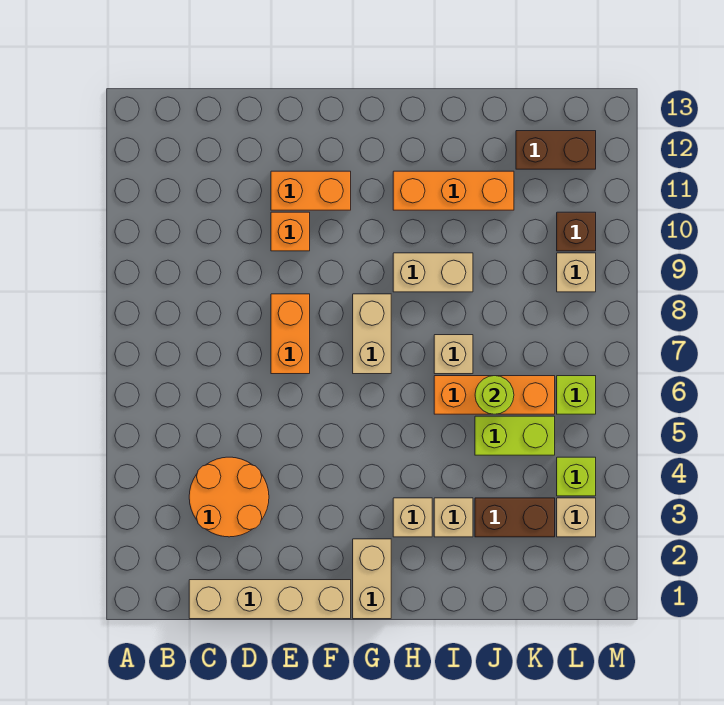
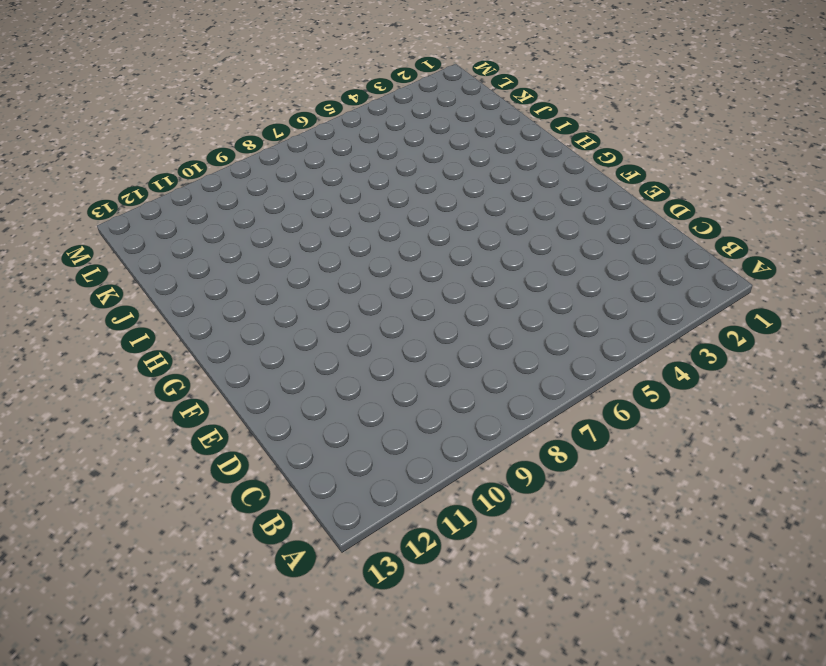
none -> tan brick C1:F1 level 1
none -> orange round brick C3:D4 level 1
none -> orange brick E7:E8 level 1

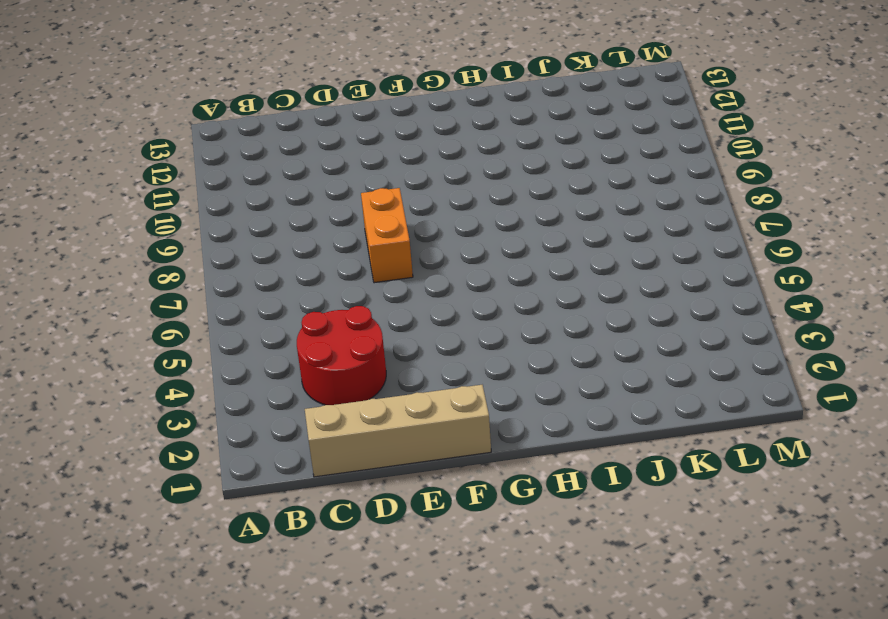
red round brick C3:D4 level 1 -> orange round brick C3:D4 level 1
none -> orange brick E10 level 1
none -> orange brick E11:F11 level 1
none -> tan brick G1:G2 level 1

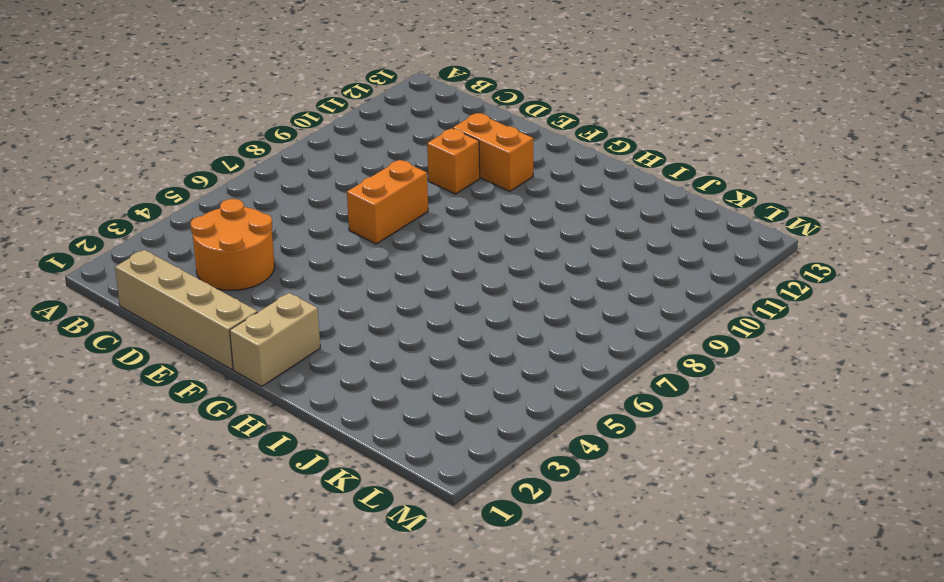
none -> tan brick G7:G8 level 1
none -> tan brick H3 level 1
none -> tan brick H9:I9 level 1

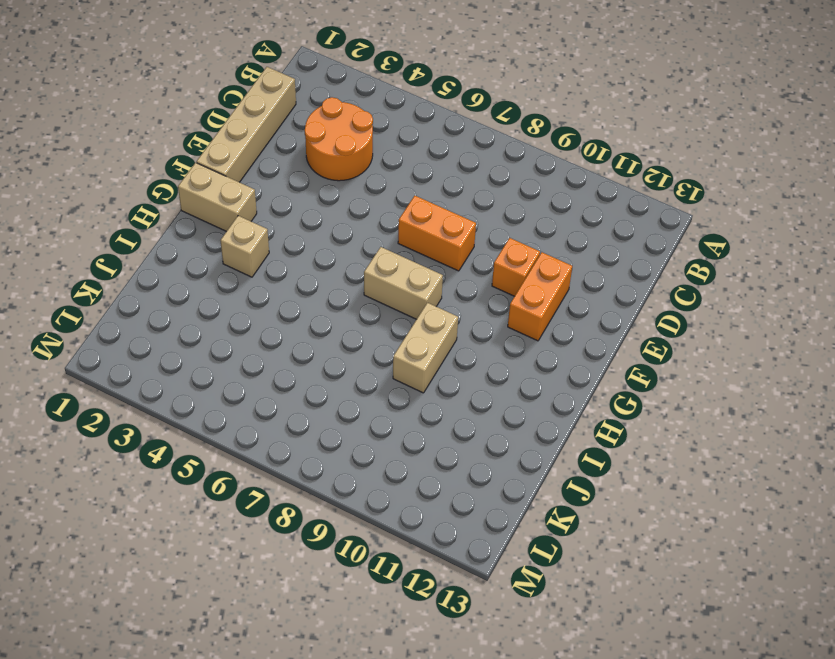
none -> orange brick H11:J11 level 1
none -> tan brick I3 level 1
none -> orange brick I6:K6 level 1

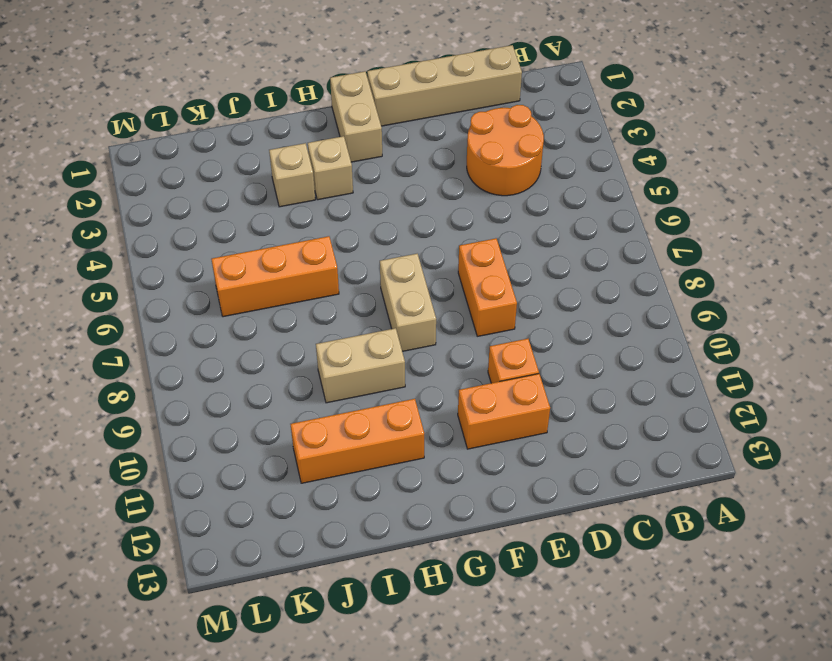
none -> tan brick I7 level 1
none -> brown brick J3:K3 level 1
none -> lime brick J5:K5 level 1

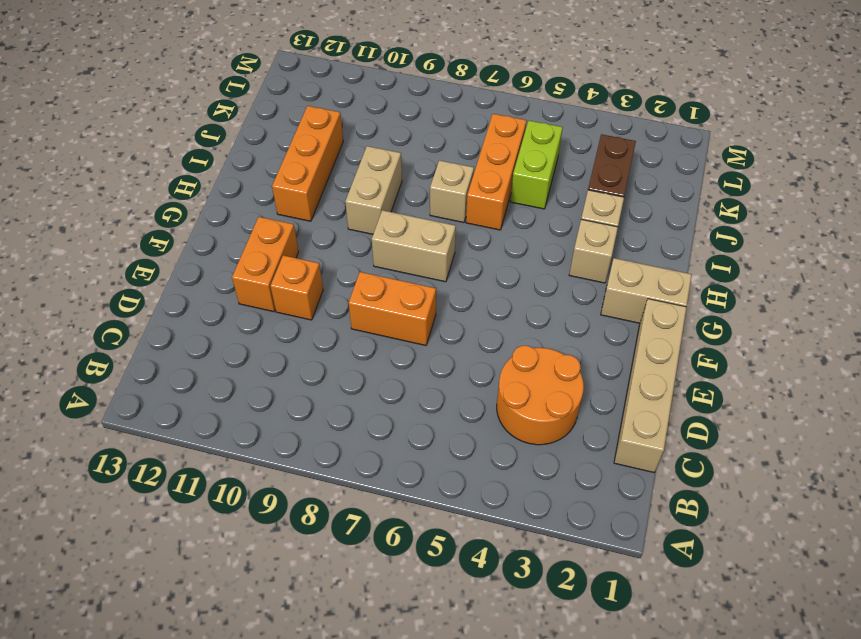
none -> brown brick K12:L12 level 1
none -> tan brick L3 level 1
none -> lime brick L4 level 1

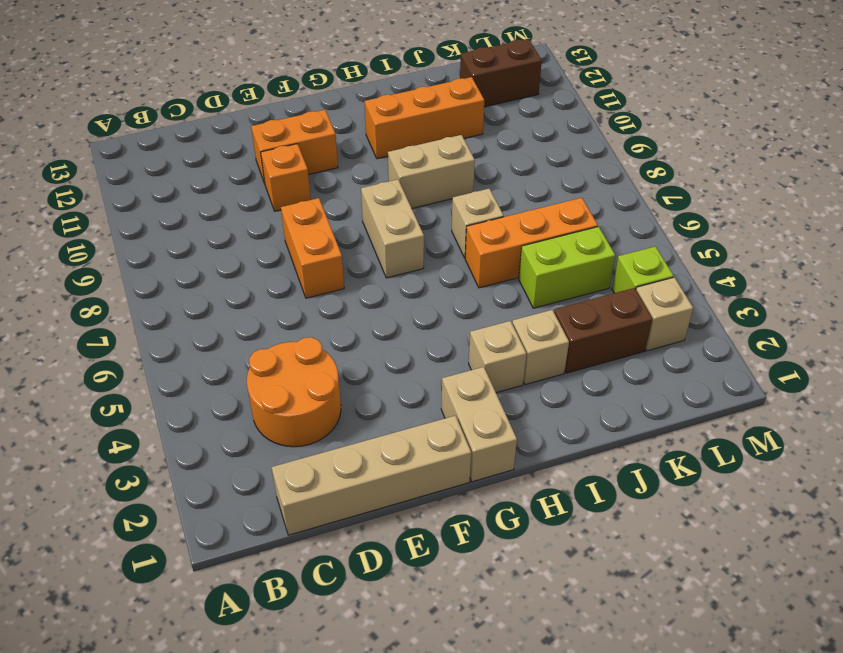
none -> lime brick L6 level 1
none -> tan brick L9 level 1
none -> brown brick L10 level 1

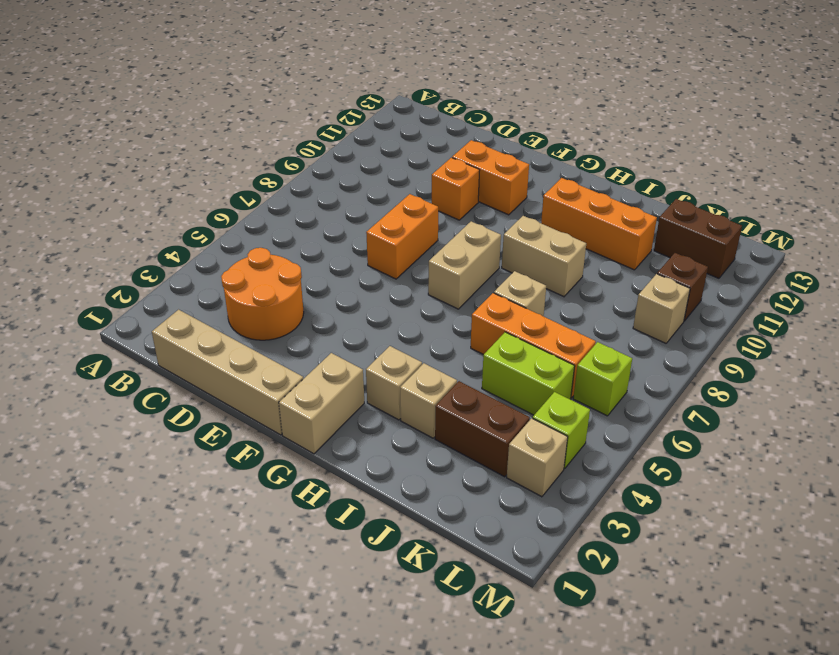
none -> lime round brick J6 level 2

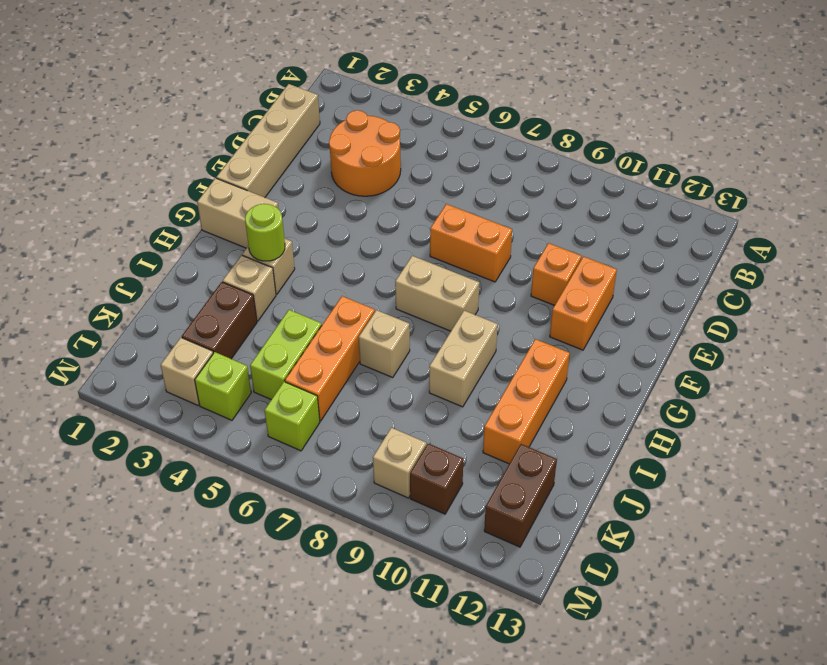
lime round brick H3 level 2 -> lime round brick J6 level 2

